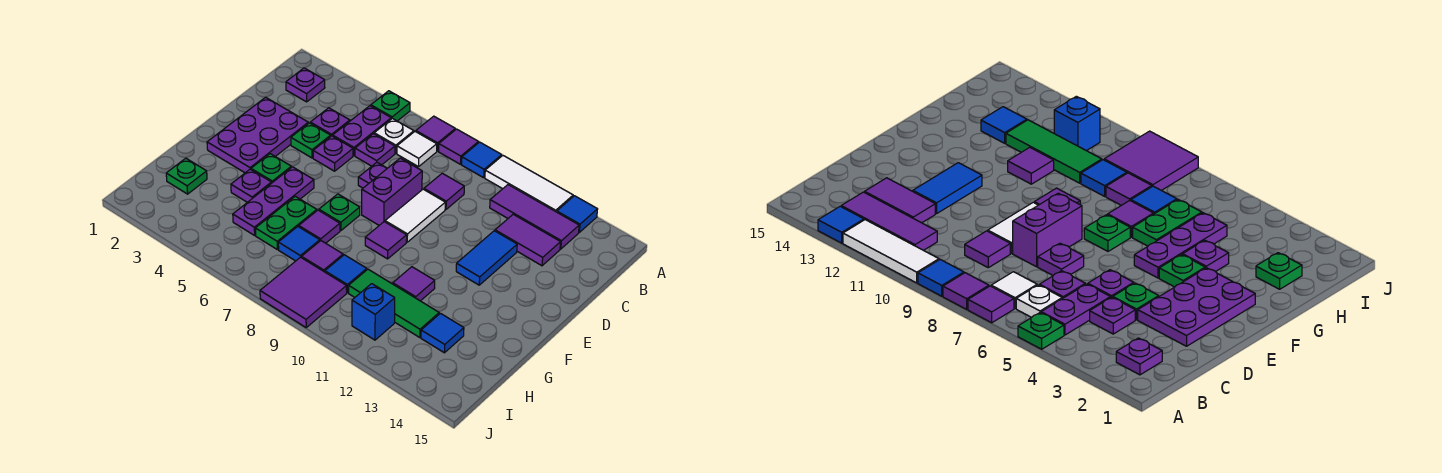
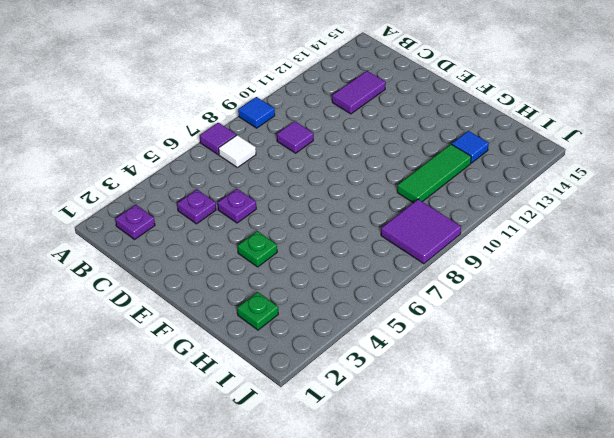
none -> green plate A5 level 1
none -> purple tile A8 level 1
none -> white tile A10:A12 level 1
none -> blue tile A13 level 1

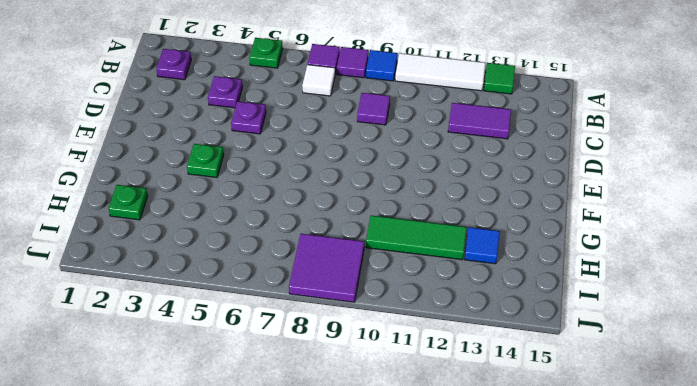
green tile A13 level 1 -> blue tile A13 level 1
none -> purple plate B5:C5 level 1
none -> white plate B6 level 1
none -> purple tile B11:B13 level 1
none -> purple plate C6 level 1

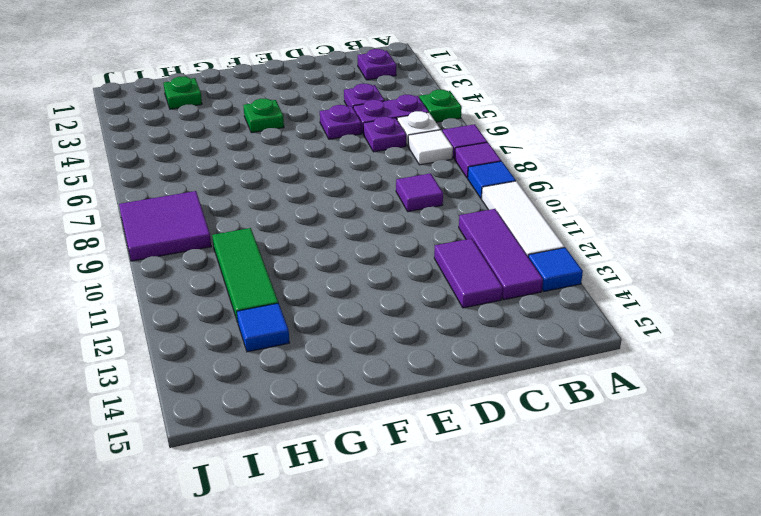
none -> purple plate D2:F3 level 1
none -> green plate D4 level 1
none -> purple plate D7 level 1
none -> purple brick D8:E8 level 1

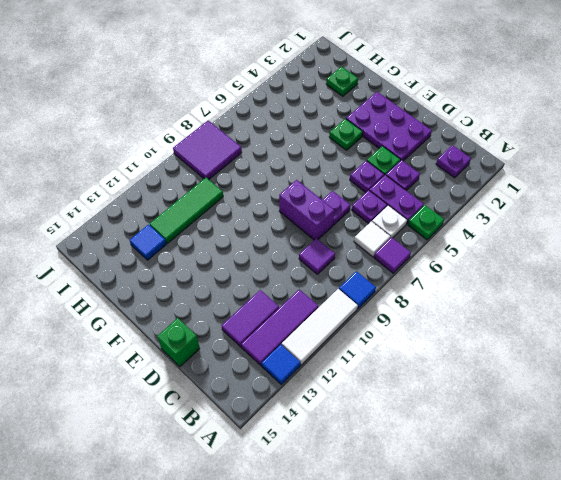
green brick D15 level 1 -> none
none -> purple tile A8 level 1
none -> white tile D9:E9 level 1
none -> blue tile D12:E12 level 1
none -> purple plate F5:H5 level 1

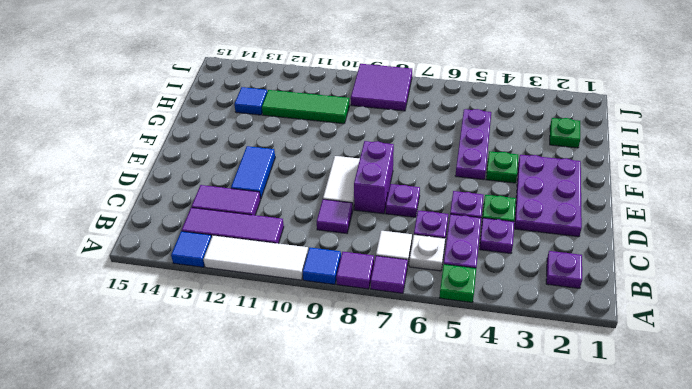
none -> green plate F7 level 1
none -> purple tile F9 level 1
none -> purple plate G4 level 1
none -> green plate G6:H6 level 1

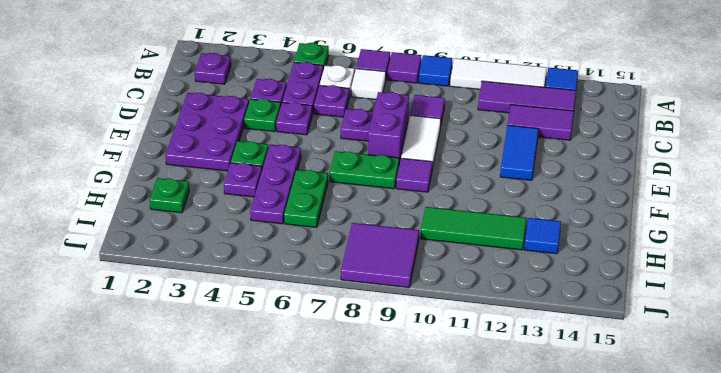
green plate F7:F8 level 1 -> green plate F7 level 1
none -> purple tile G7 level 1
none -> purple tile G11 level 1
none -> blue tile H7 level 1
none -> purple tile H8 level 1

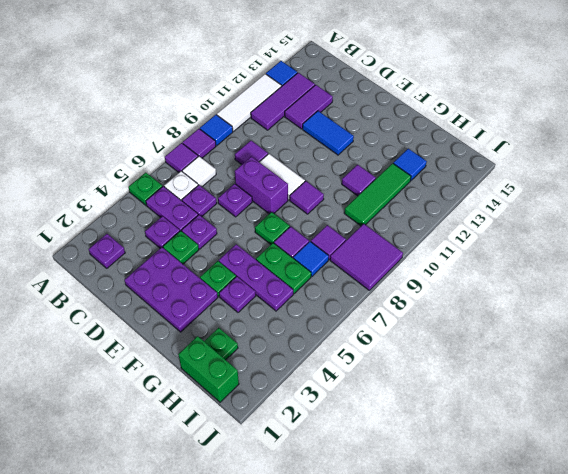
green brick H1:I1 level 1 -> none
none -> blue tile H9 level 1
none -> blue brick I11 level 1

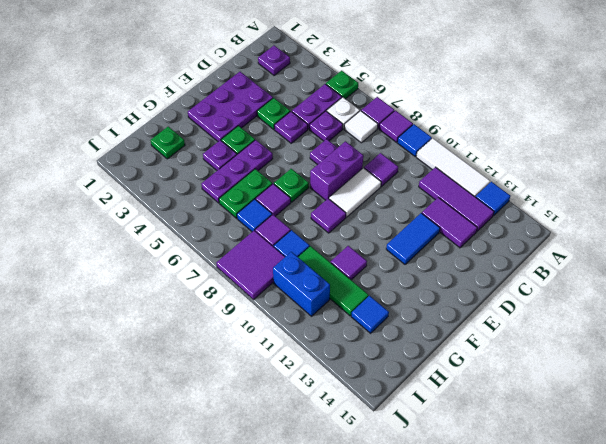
blue brick I10:I11 level 1 -> blue brick I11 level 1
none -> purple plate C4 level 1

